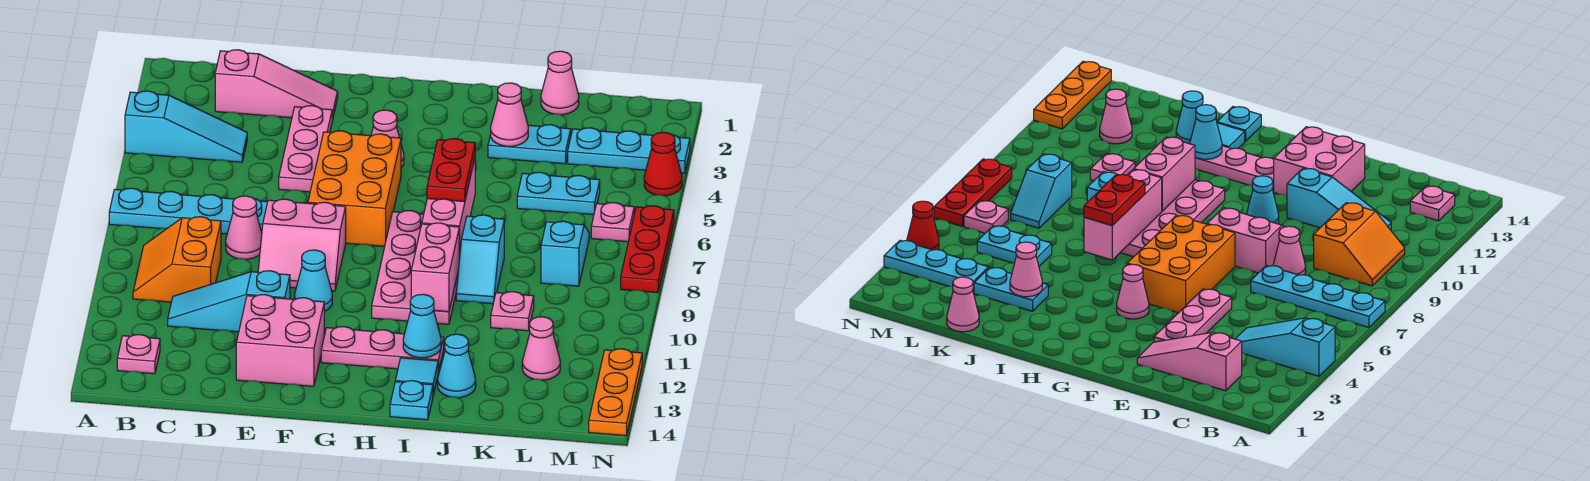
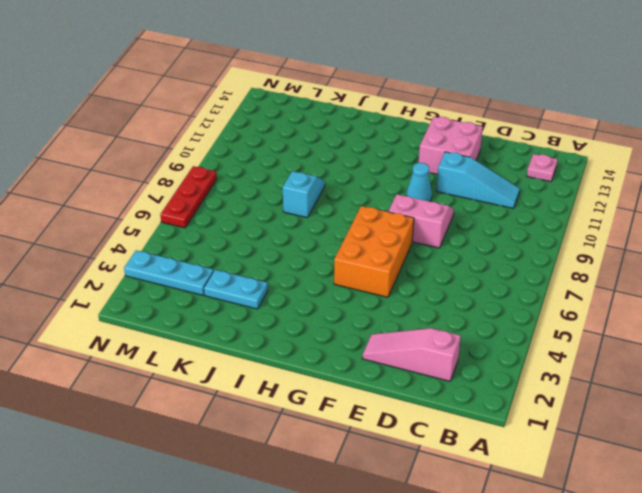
none -> cyan slope A4:C4 level 1 top A
none -> cyan plate A7:D7 level 1
none -> orange slope B9:C10 level 1 top C
none -> pink cone D8 level 1

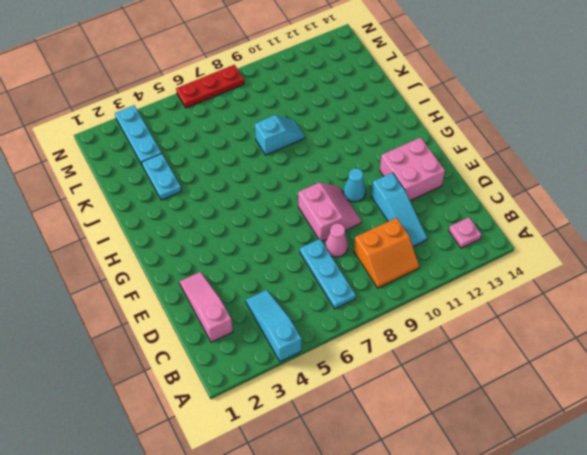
cyan plate B7:D7 level 1 -> cyan plate A7:D7 level 1
none -> pink plate E3:E5 level 1
none -> orange brick F5:G7 level 1
none -> pink cone G4 level 1
none -> pink plate G12:I12 level 1

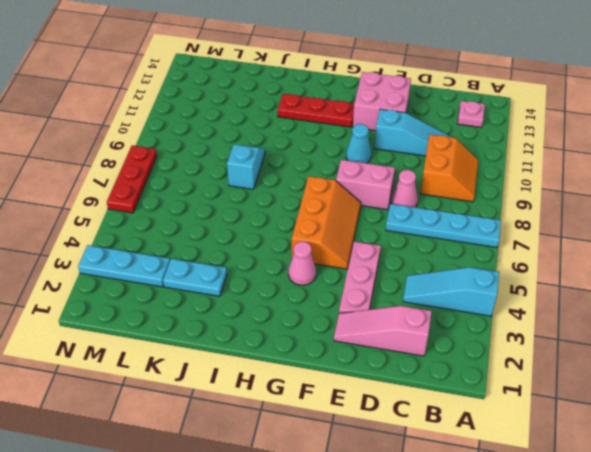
orange slope F5:G7 level 1 top G -> orange brick F5:G7 level 1
red plate G12:I12 level 1 -> pink plate G12:I12 level 1
none -> pink plate H7:I10 level 1
none -> cyan tile I13 level 1
none -> cyan plate I14 level 1
none -> cyan cone J13 level 1

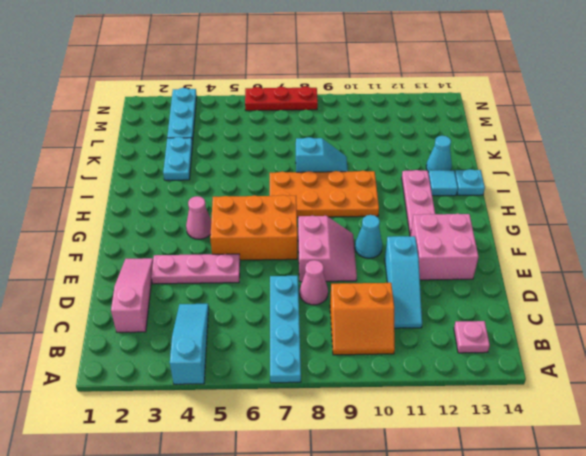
orange plate H7:I10 level 1 -> pink plate H7:I10 level 1
none -> pink cone K1 level 1
none -> cyan plate K5:L5 level 1
none -> pink plate K10 level 1
none -> cyan slope L7:L8 level 1 top 8

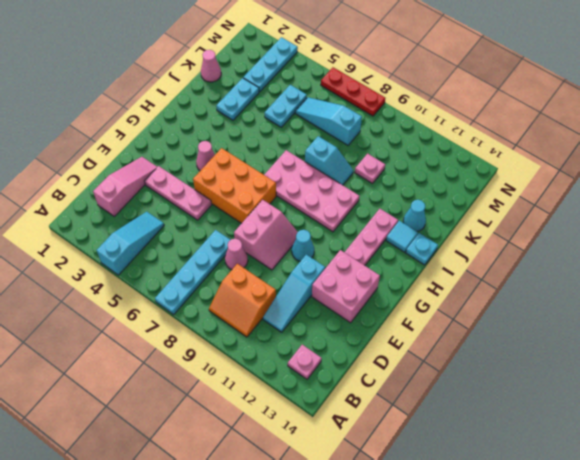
cyan slope L6:L8 level 1 top 8 -> cyan slope L7:L8 level 1 top 8
none -> pink cone L12 level 1
none -> pink plate M6 level 1
none -> red cone N4 level 1
none -> orange plate N12:N14 level 1

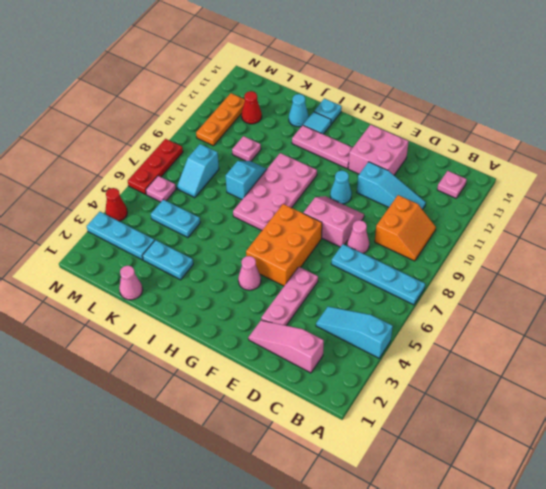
red cone L12 level 1 -> pink cone L12 level 1
orange plate M10:M12 level 1 -> orange plate N12:N14 level 1
none -> pink brick I6:I8 level 2
none -> pink brick I9:I10 level 2
none -> cyan cone I12 level 2
none -> pink cone J3 level 2

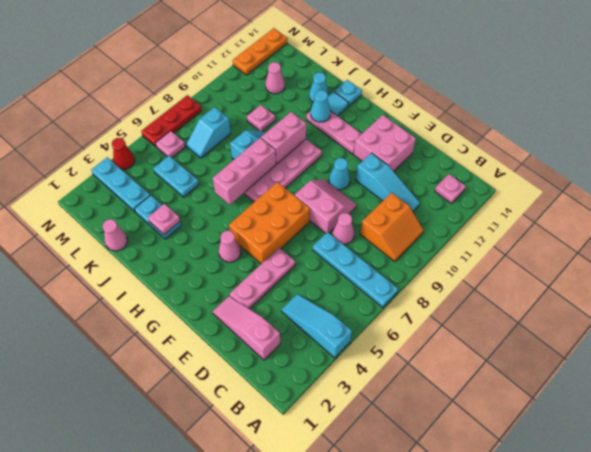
pink plate J3 level 2 -> pink cone J3 level 2
none -> red plate I6:I7 level 3

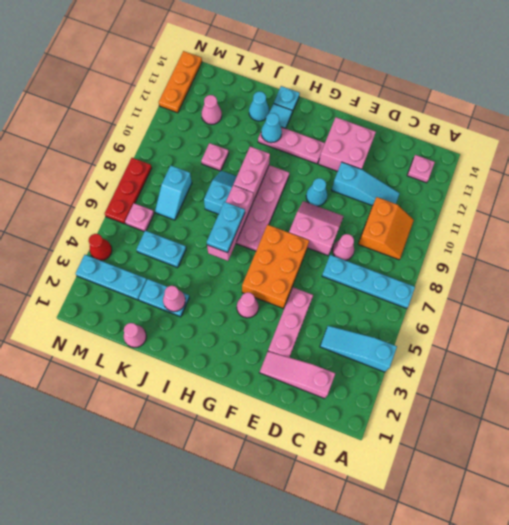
cyan plate I6:I7 level 3 -> red plate I6:I7 level 3

